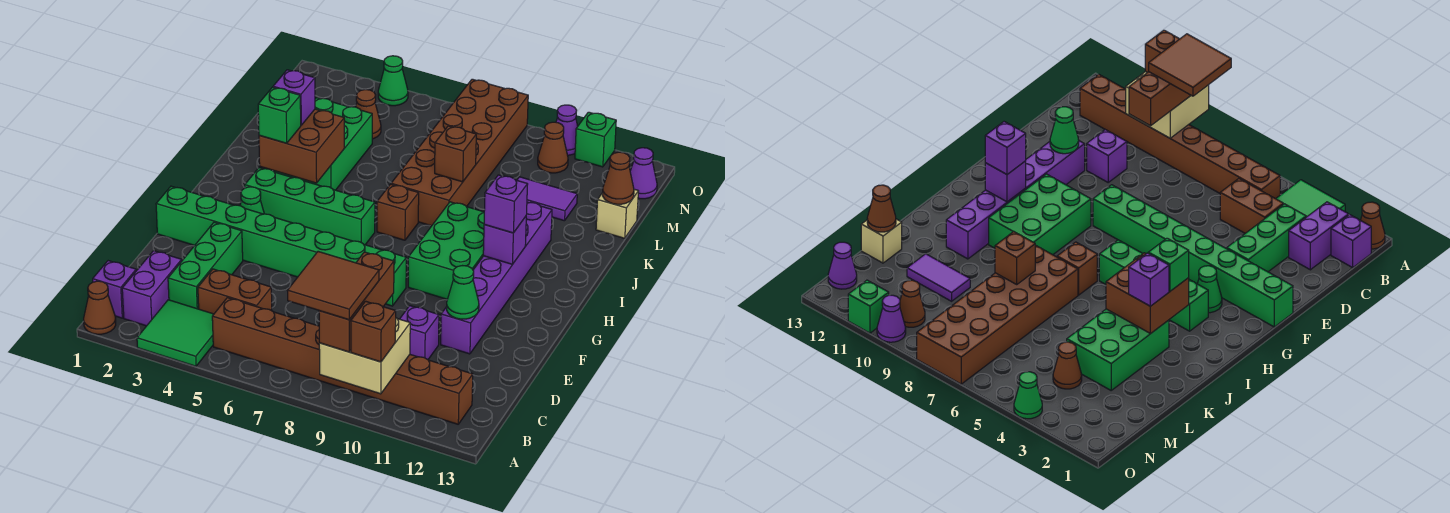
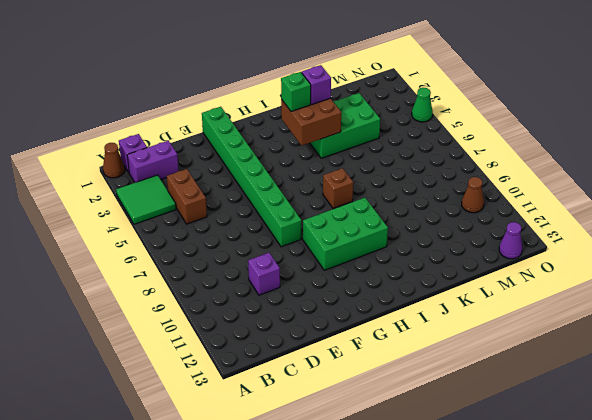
none -> brown brick B5:B12 level 1
none -> green brick C3:E3 level 1
none -> purple brick E11:J11 level 1
none -> green cone G3 level 1

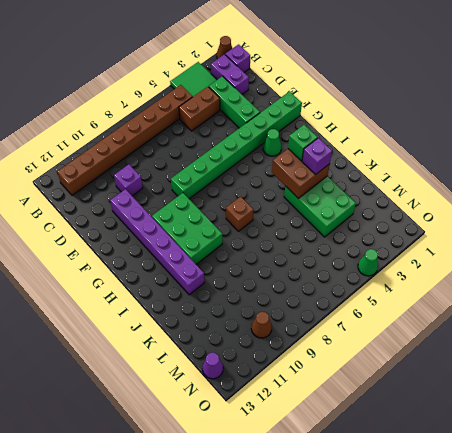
none -> green brick H3:H6 level 1
none -> brown brick J7:O8 level 1
none -> purple tile L10:L11 level 1
none -> tan brick L13 level 1

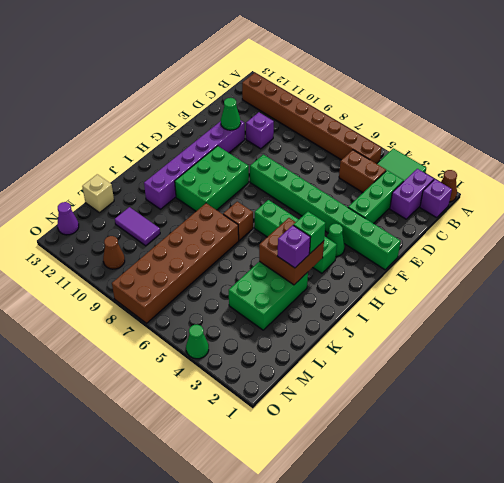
none -> brown cone M4 level 1
none -> purple cone O10 level 1
none -> green brick O11 level 1
none -> tan brick A9:B10 level 2

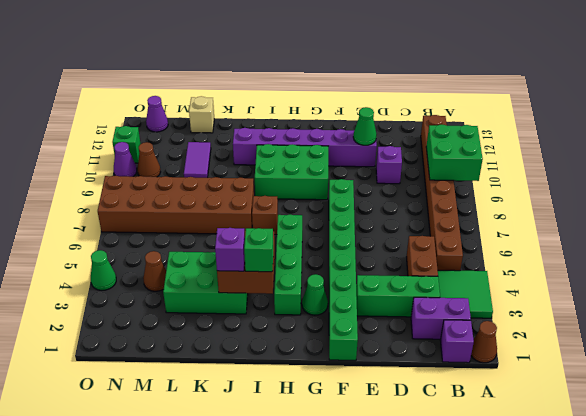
green brick A9:B10 level 2 -> tan brick A9:B10 level 2
none -> purple brick H11 level 2
none -> brown brick K8 level 2
none -> brown cone L13 level 2
none -> brown brick A9:C9 level 3

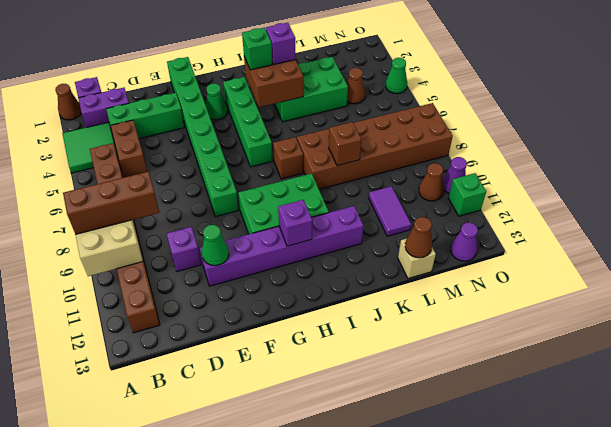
none -> brown brick A10 level 3
none -> purple brick H11 level 3
none -> brown tile A8:B9 level 4

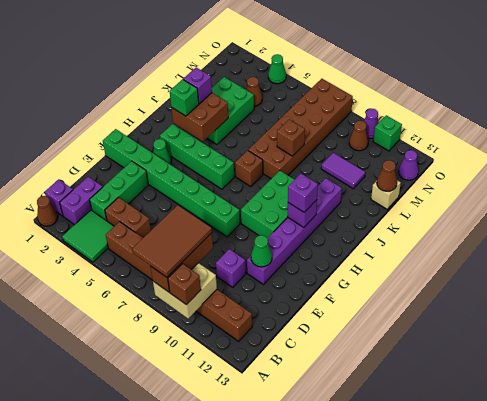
brown tile A8:C9 level 4 -> brown tile A8:B9 level 4

